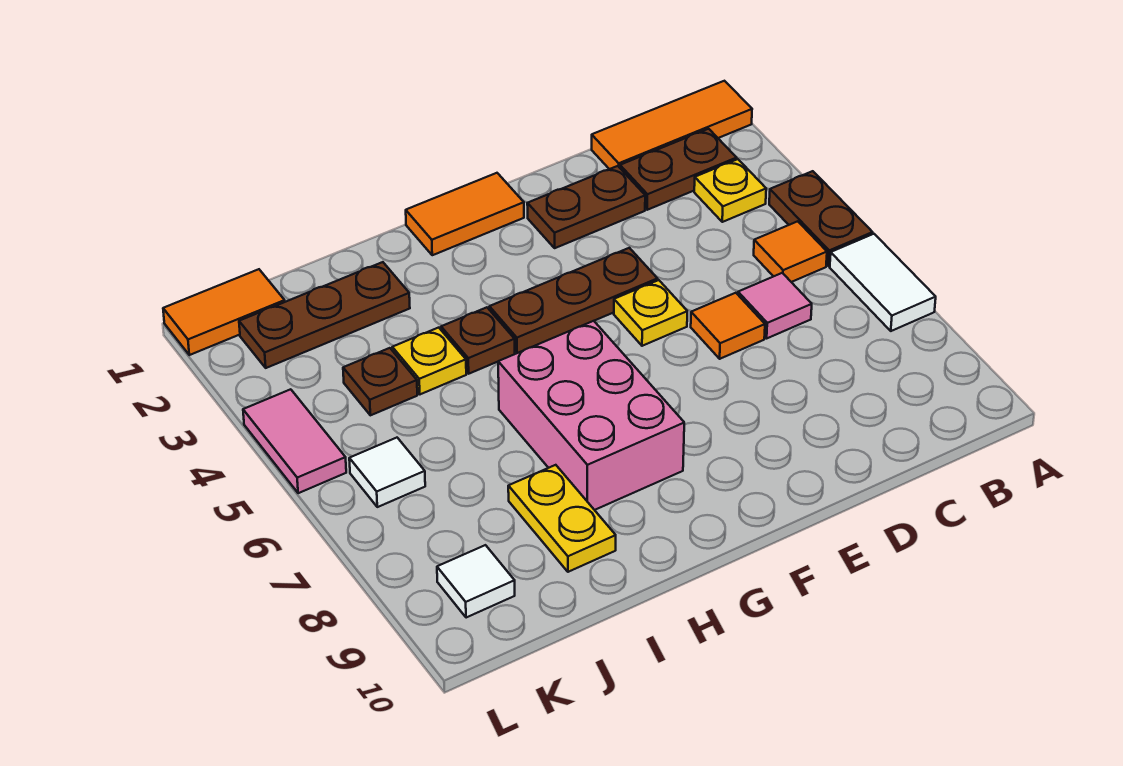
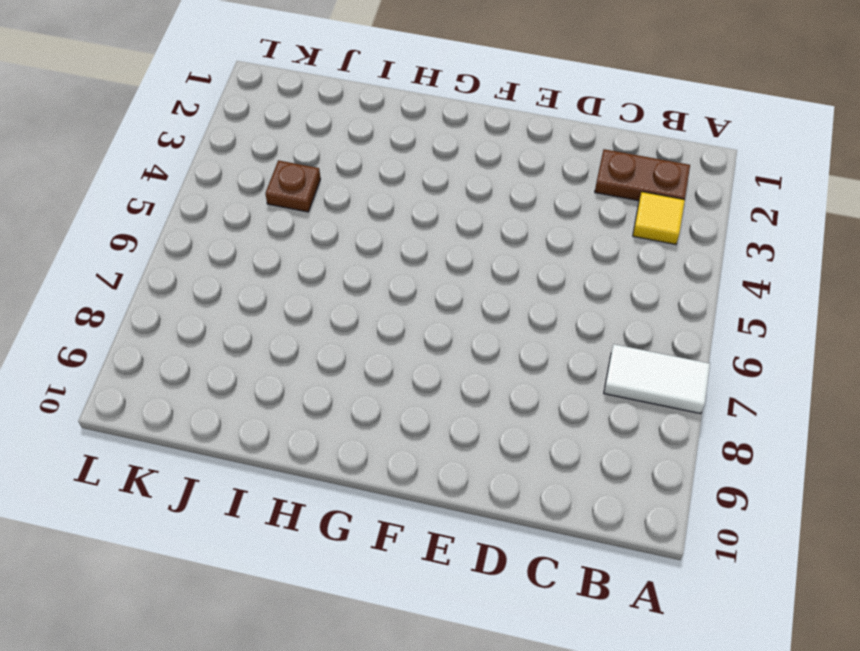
white tile A7:B7 level 1 -> white tile A6:A7 level 1
yellow tile B3 level 1 -> yellow plate B3 level 1
none -> orange tile A1:C1 level 1
none -> brown plate A4:A5 level 1
none -> orange tile B5 level 1

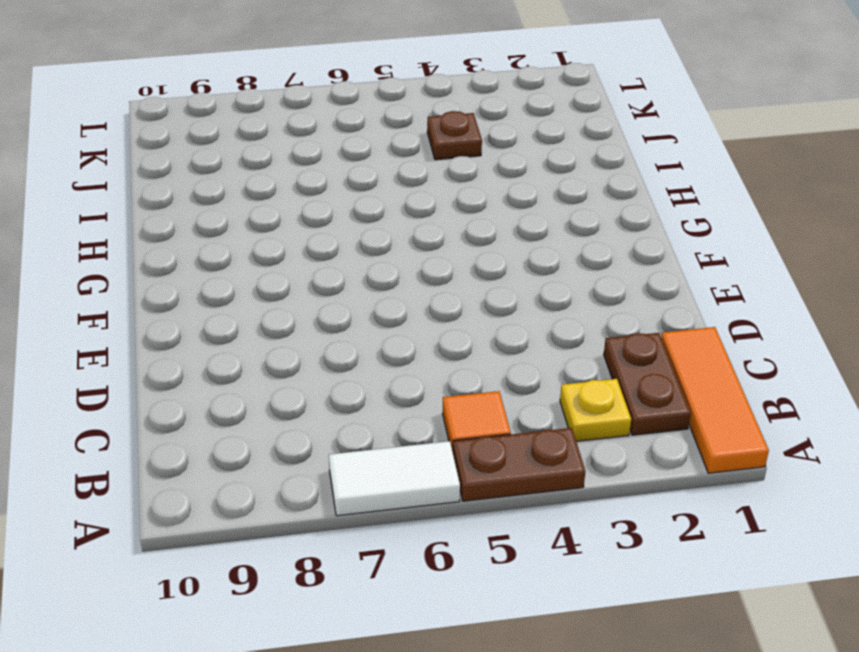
none -> pink tile C6 level 1
none -> brown plate D2:E2 level 1
none -> orange tile D6 level 1

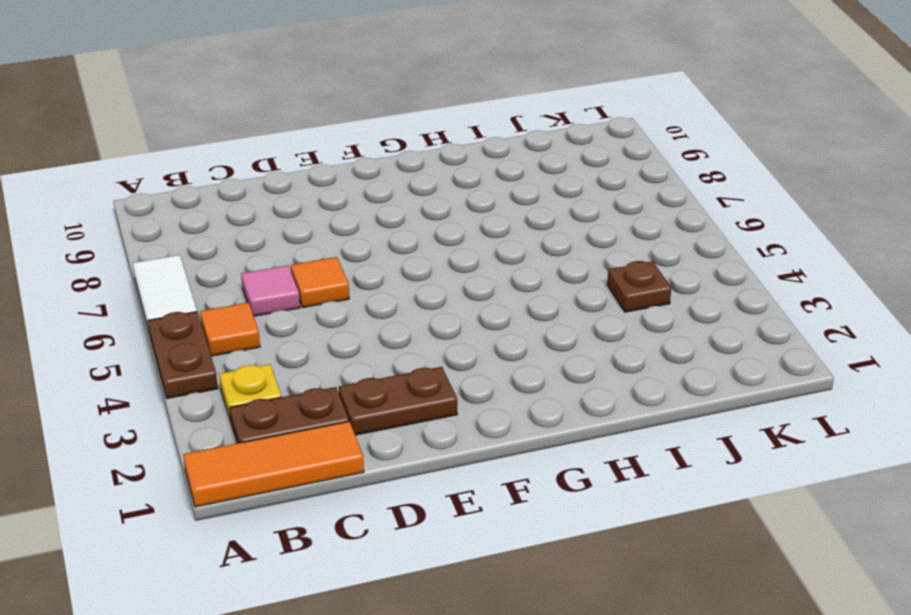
none -> brown plate E4:G4 level 1
none -> yellow plate E5 level 1
none -> orange tile F1:G1 level 1

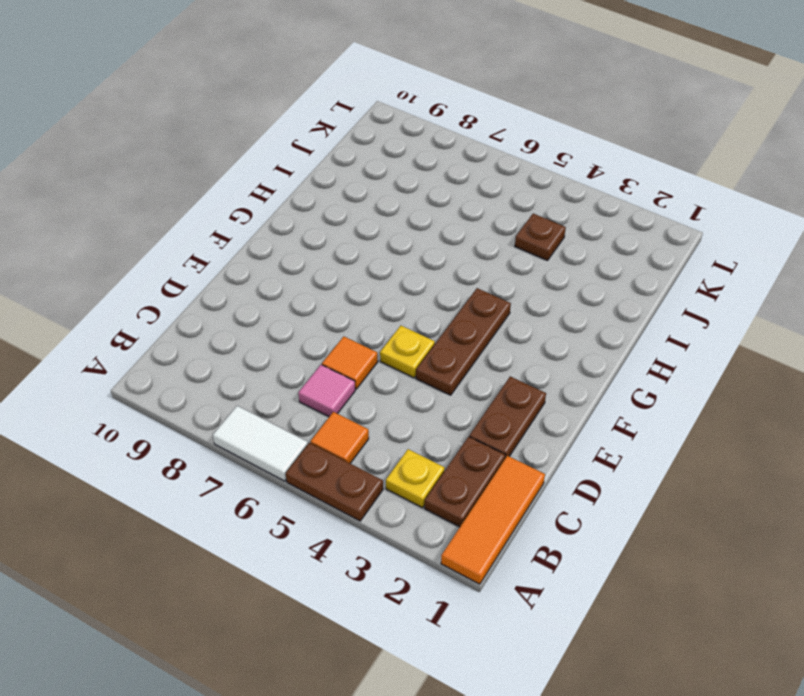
none -> orange tile F1:G1 level 1
none -> pink brick G6:H8 level 1
none -> brown plate H4 level 1

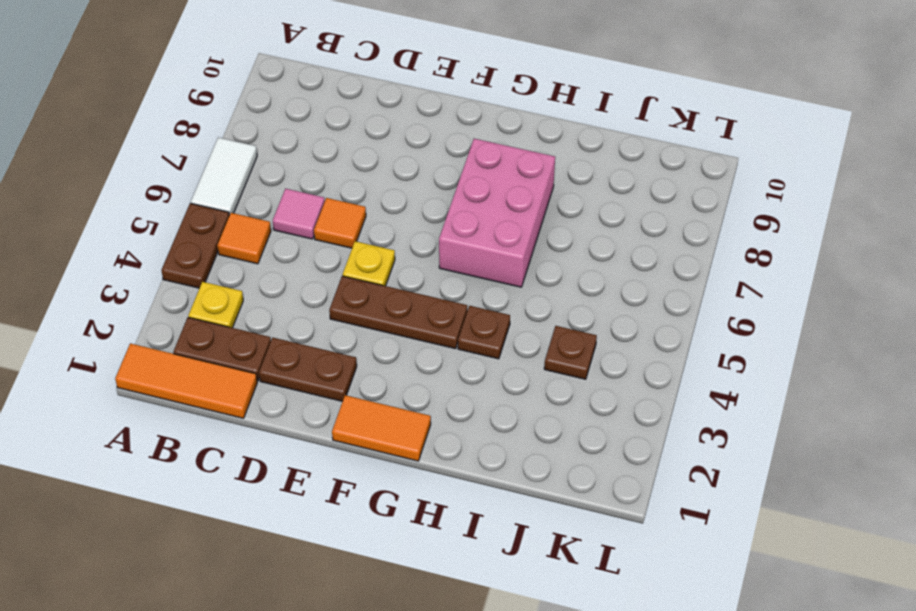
none -> brown plate I2:K2 level 1
none -> yellow plate I4 level 1
none -> yellow plate I8:I9 level 1

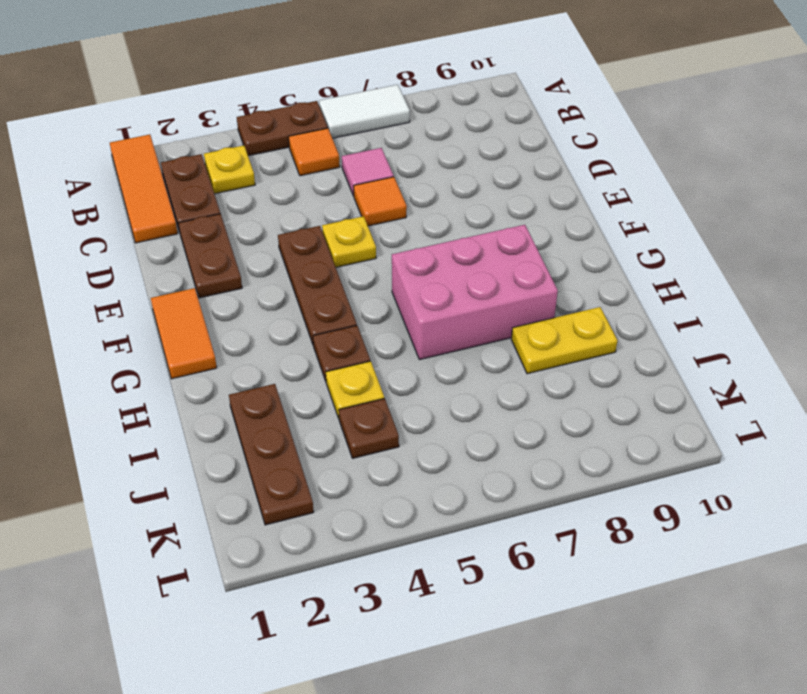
none -> orange tile K1:L1 level 1
none -> white tile K6 level 1
none -> white tile K9 level 1

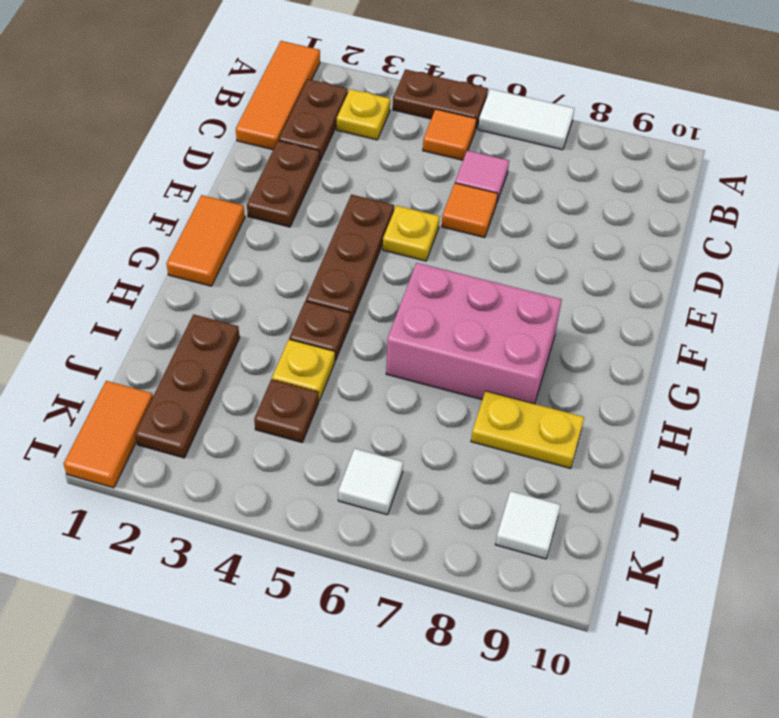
none -> pink tile L4:L5 level 1

